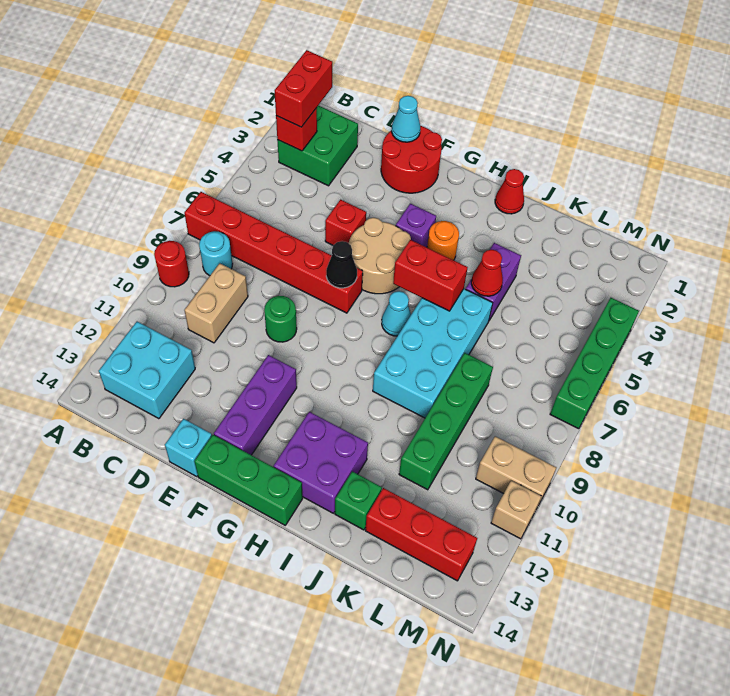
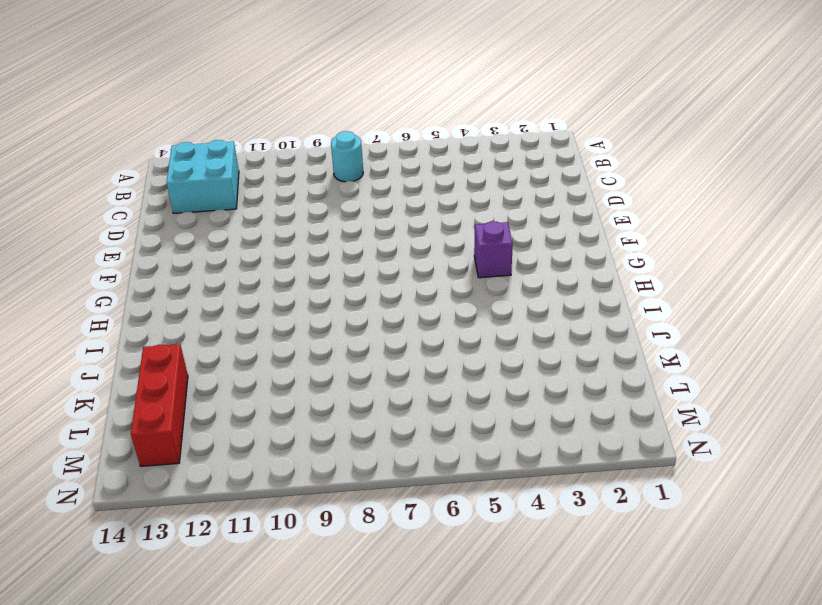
none -> red brick A7:F7 level 1
none -> red round brick A9 level 1
none -> green brick B2:C3 level 1
none -> tan brick C9:C10 level 1

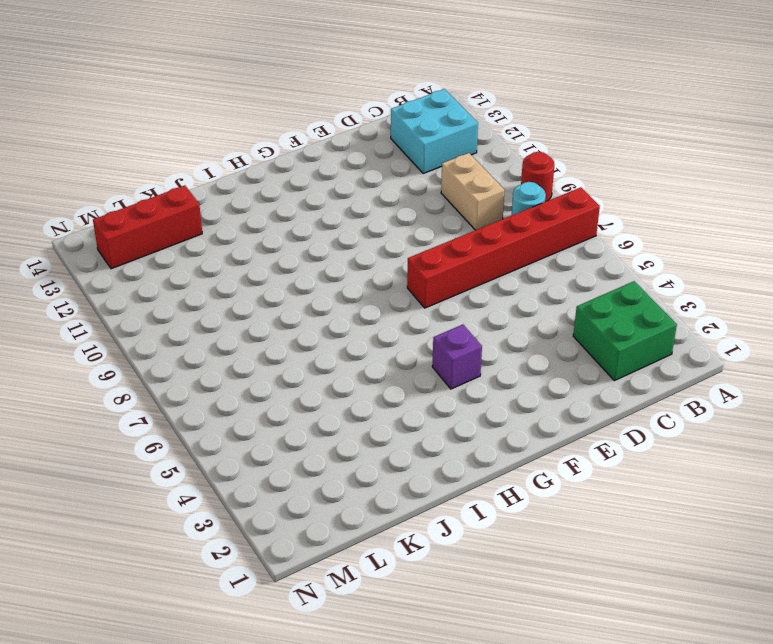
none -> red round brick E1:F2 level 1
none -> red brick E5 level 1
none -> green round brick E9 level 1
none -> cyan brick E14 level 1

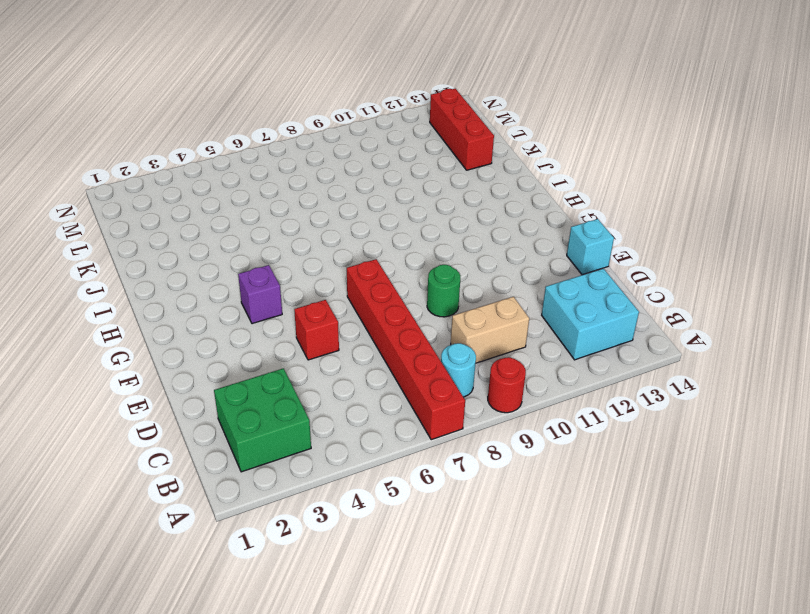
none -> red round brick E1:F2 level 1
none -> tan round brick F5:G6 level 1
none -> purple brick F11:F13 level 1
none -> green brick F14:H14 level 1

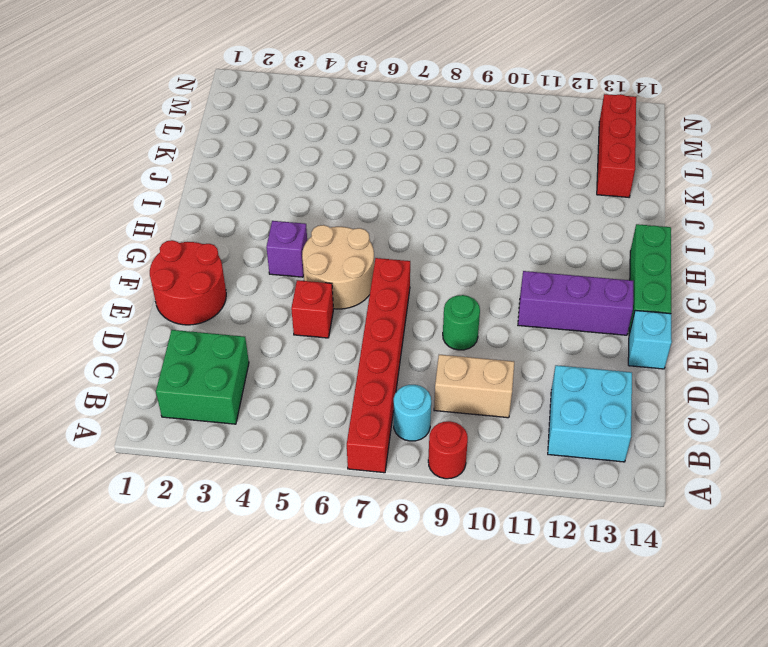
none -> orange round brick H4 level 1
none -> cyan cone H7 level 1
none -> purple brick H12:I13 level 1
none -> red cone I1 level 1

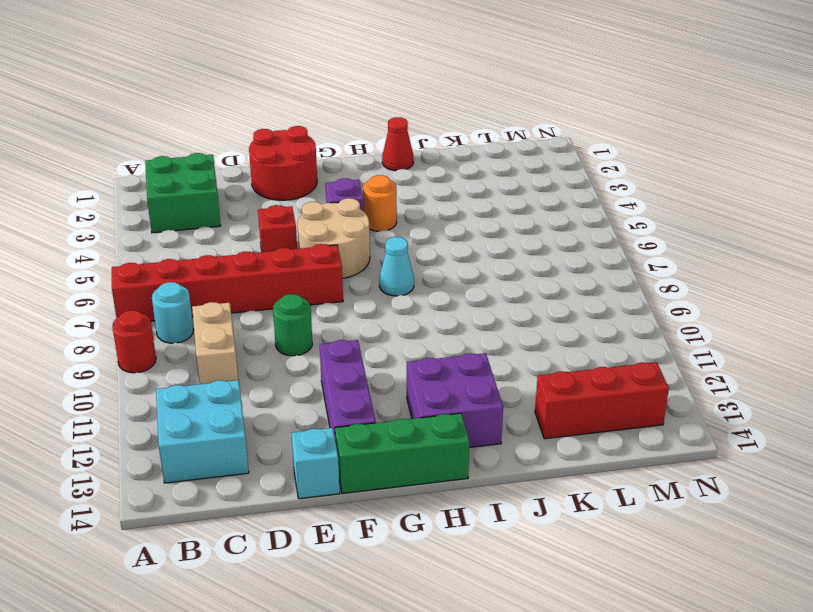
none -> cyan brick I6:J9 level 1
none -> purple brick J4:J5 level 1
none -> green brick J13 level 1
none -> green brick K8:K11 level 1

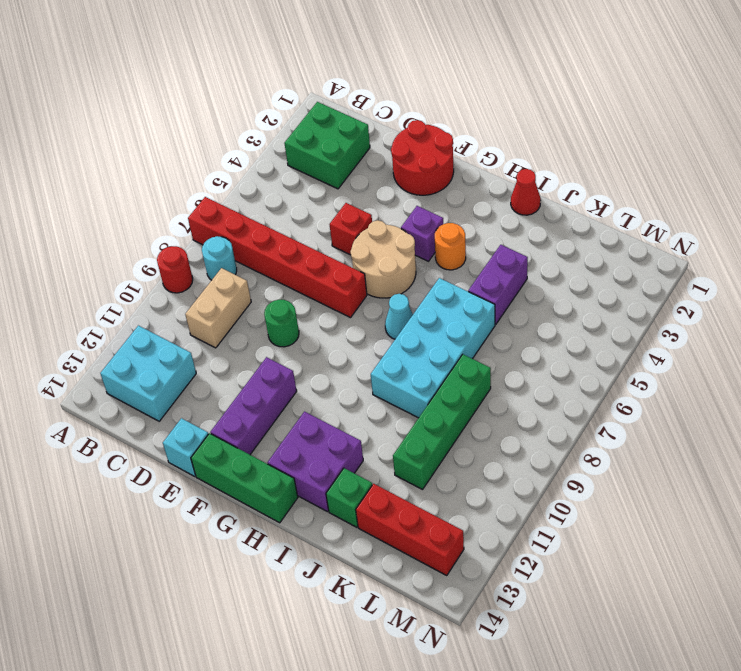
none -> tan brick M10:N10 level 1
none -> green brick N4:N7 level 1
none -> tan brick N11 level 1
none -> red brick B3 level 2

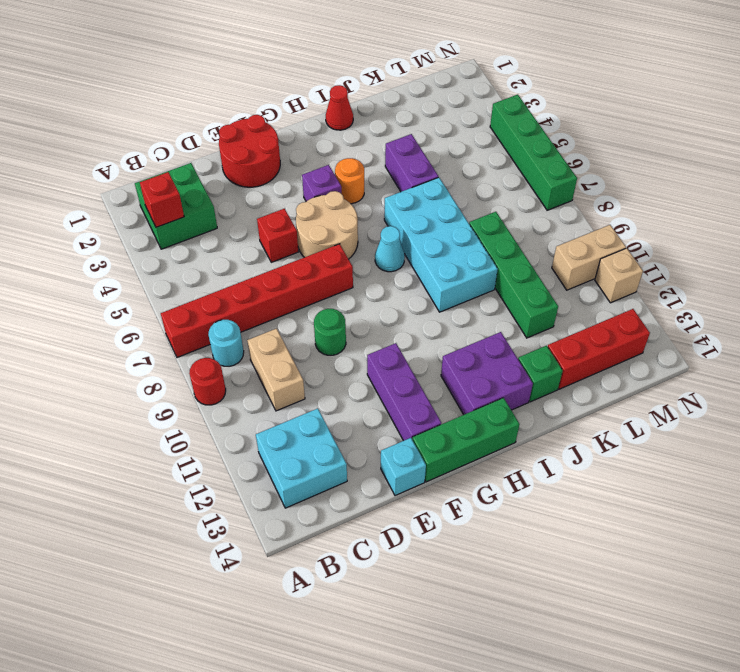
none -> cyan cone E1 level 2
none -> black cone F7 level 2
none -> red brick H6:I6 level 2
none -> red cone J5 level 2

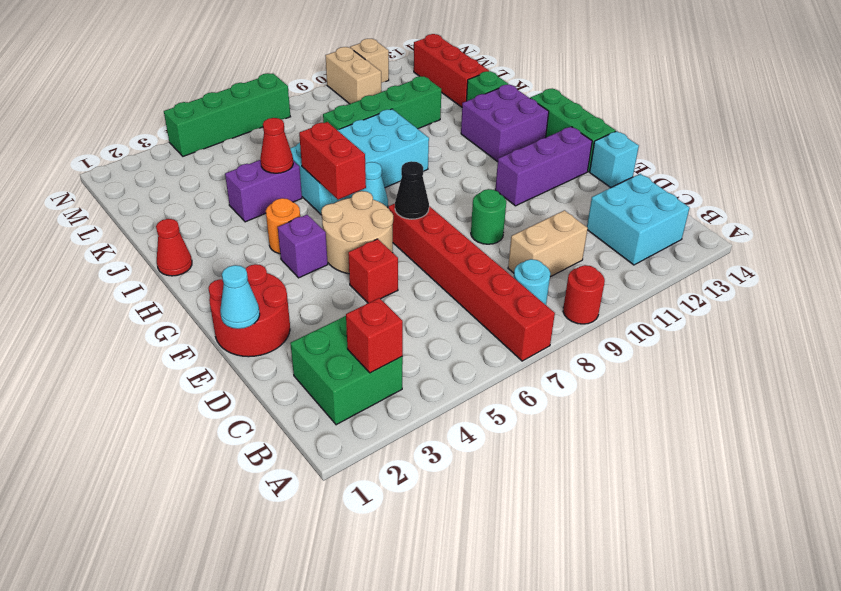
none -> red brick B2:B3 level 3

